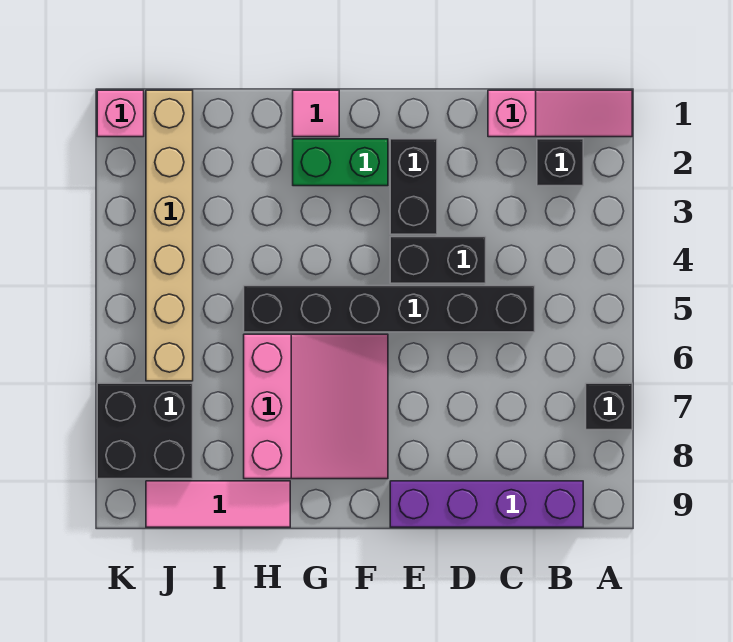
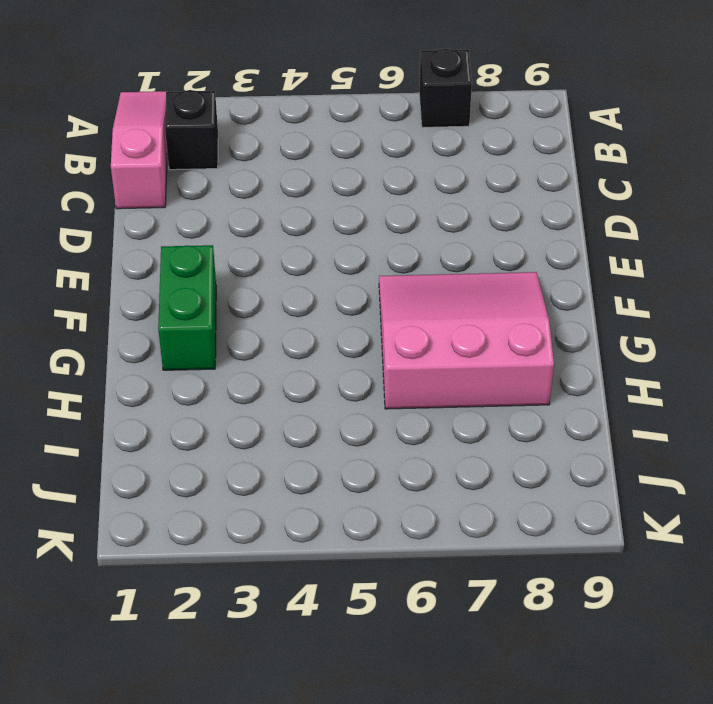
none -> purple brick B9:E9 level 1
none -> black brick C5:H5 level 1
none -> black brick D4:E4 level 1

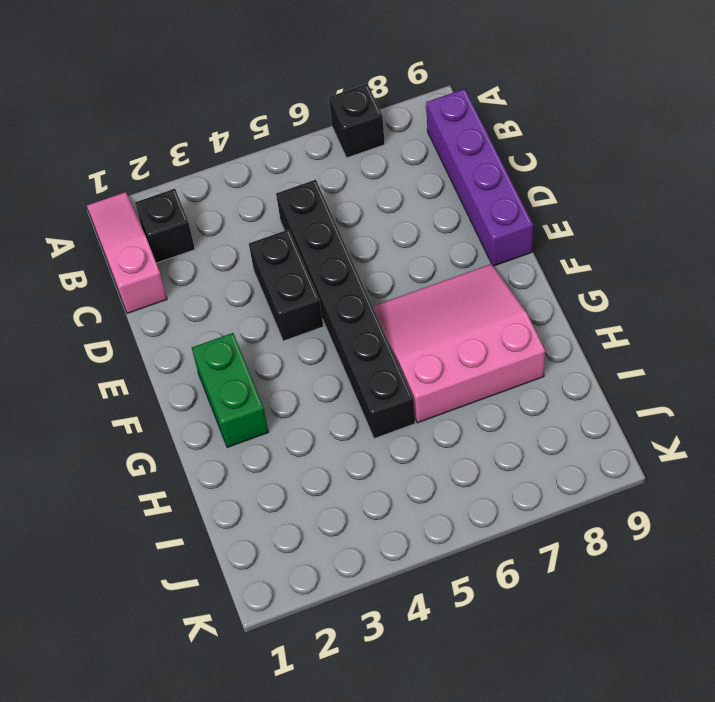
none -> black brick E2:E3 level 1
none -> pink tile G1 level 1
none -> pink tile H9:J9 level 1

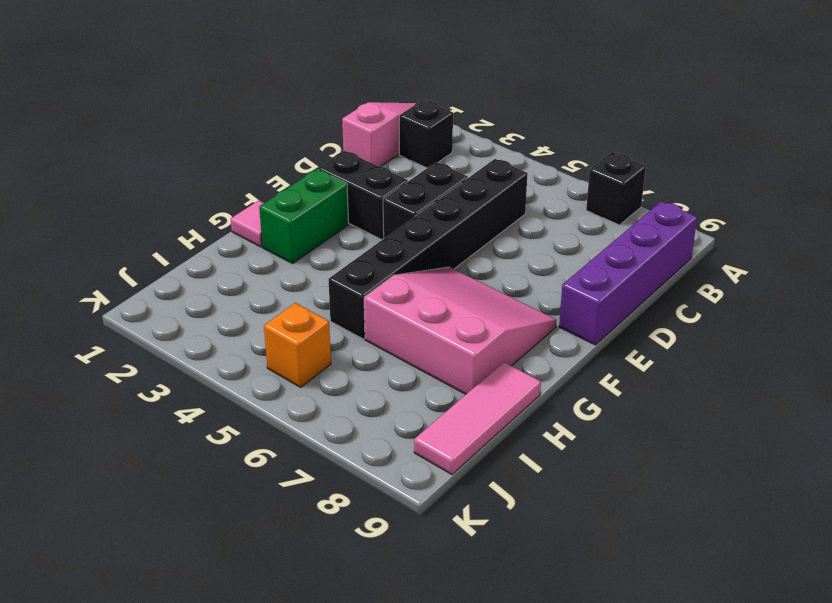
orange brick J5 level 1 -> tan brick J1:J6 level 1
none -> black brick J7:K8 level 1
none -> pink brick K1 level 1

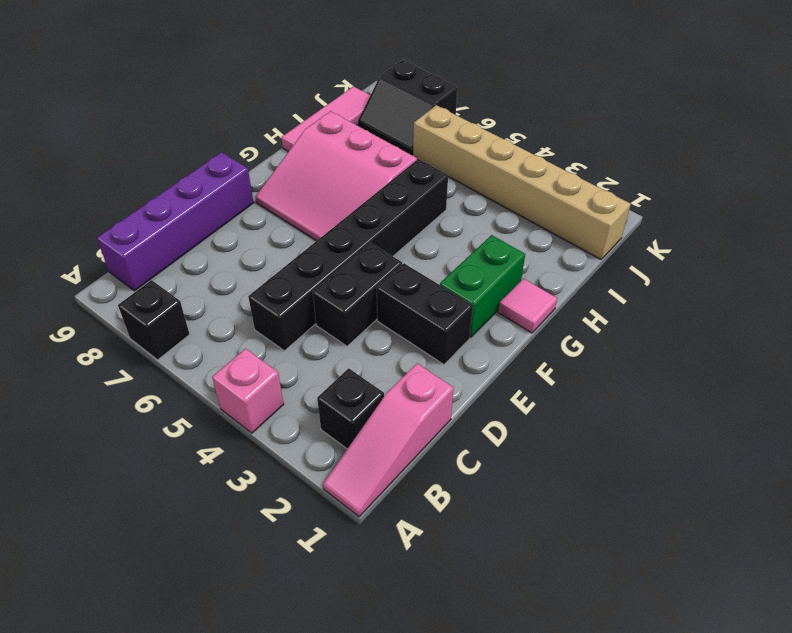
pink brick A4 level 1 -> pink brick K1 level 1
black slope J7:K8 level 1 top K -> black brick J7:K8 level 1

